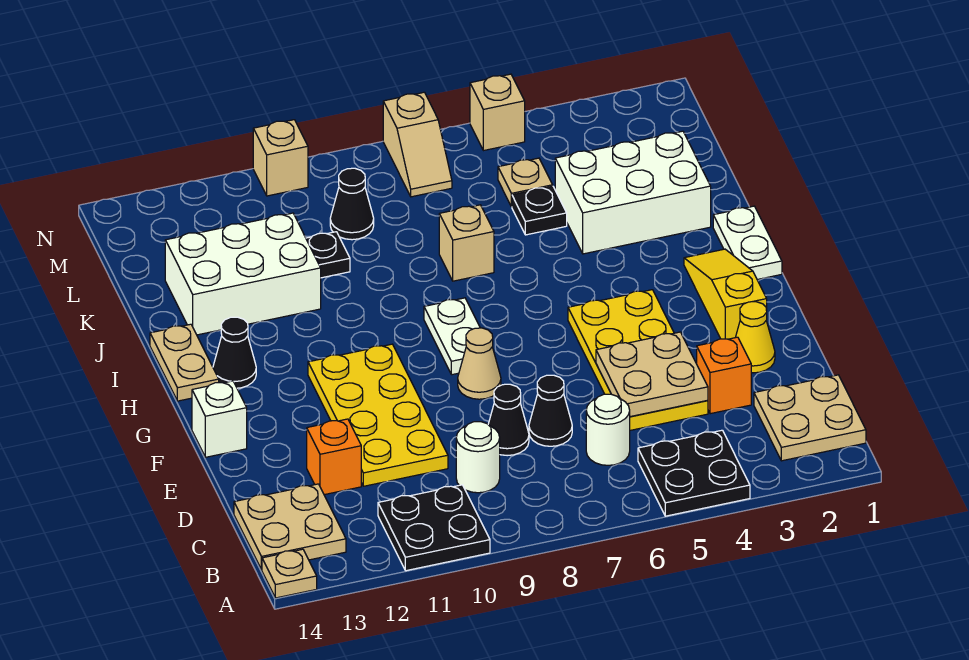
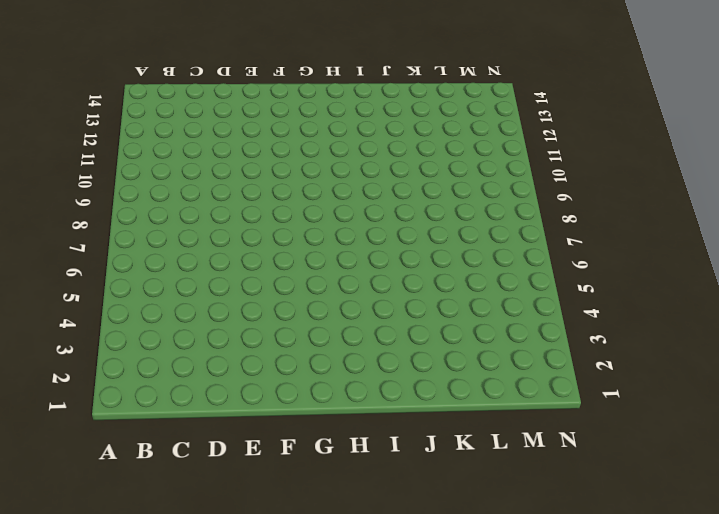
none -> black plate A4:B5 level 1
none -> black plate A10:B11 level 1
none -> tan plate A14 level 1
none -> tan plate B1:C2 level 1

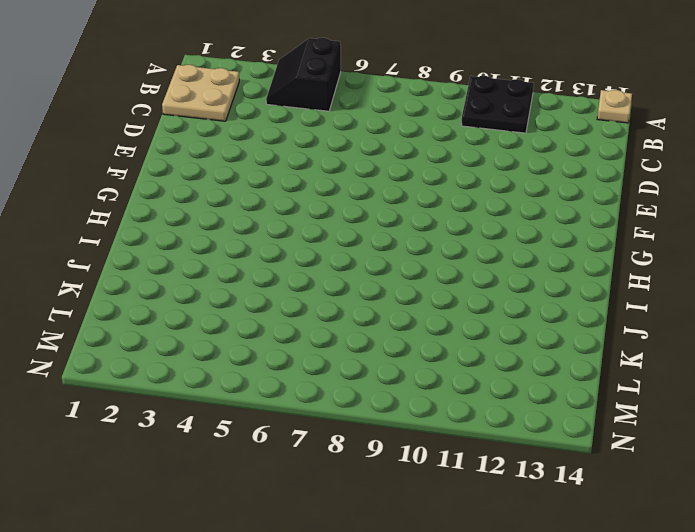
black slope A4:B5 level 1 top 5 -> black plate A4:B5 level 1
none -> tan plate B13:C14 level 1
none -> white round brick C6 level 1
none -> white round brick C9 level 1
none -> orange brick D3 level 1

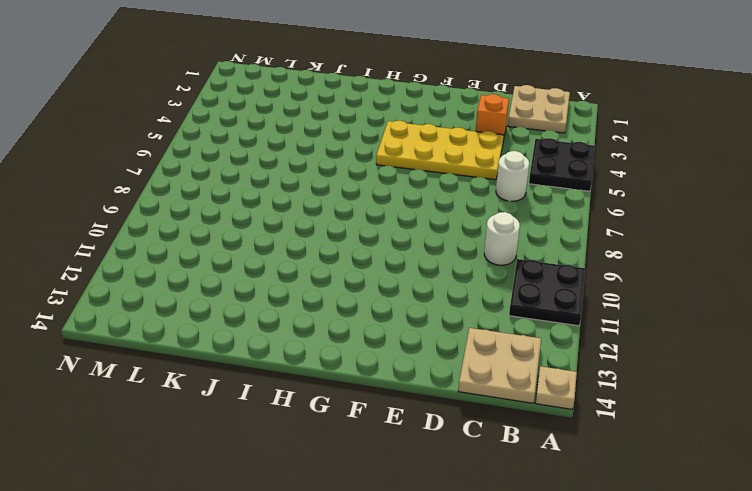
none -> black cone D7 level 1
none -> black cone D8 level 1
none -> yellow plate D10:G11 level 1
none -> orange brick D12 level 1

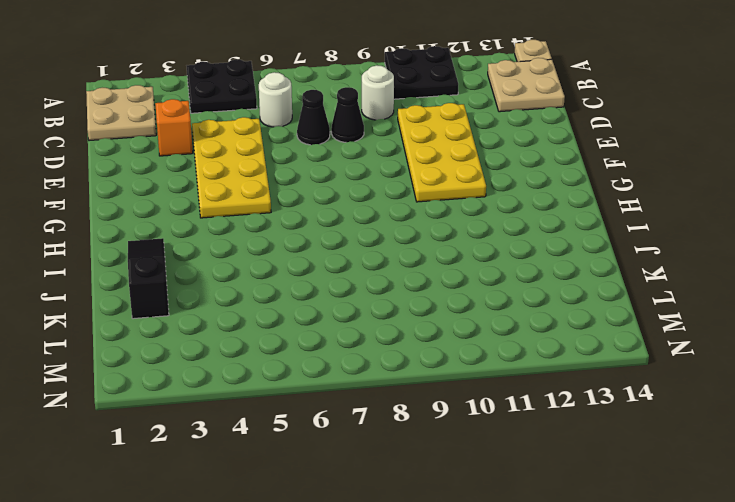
black slope I2:K2 level 1 top K -> white brick J2:K4 level 1
none -> orange brick D12 level 1
none -> yellow cone E2 level 1
none -> yellow slope F2:H2 level 1 top F
none -> tan cone F8 level 1

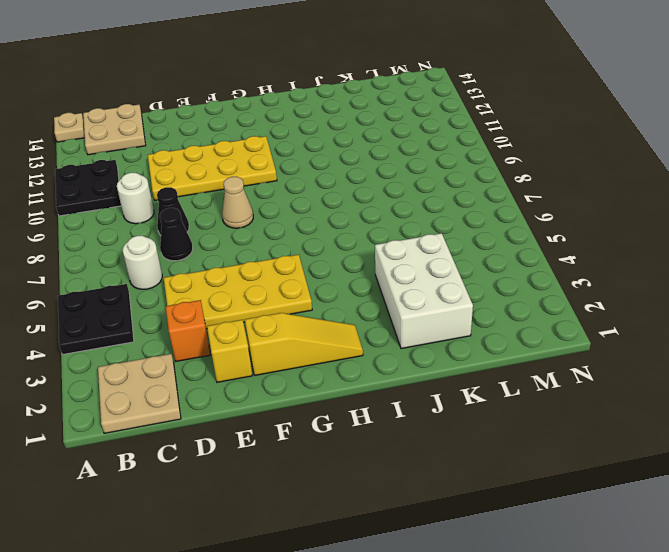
yellow brick E2 level 1 -> yellow cone E2 level 1
none -> orange brick D12 level 1
none -> white brick F14 level 1
none -> white plate G8:H8 level 1
none -> white plate H1:I1 level 1

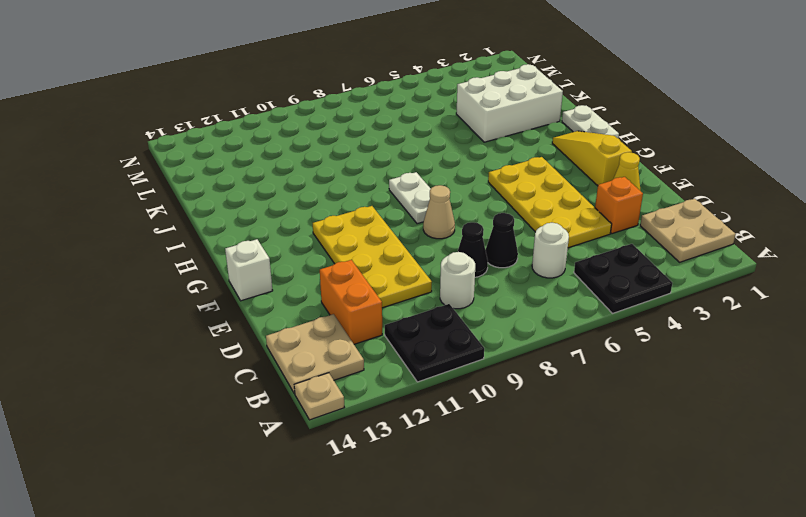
orange brick C12:D12 level 1 -> orange brick D12 level 1
none -> black cone H13 level 1
none -> tan plate H14:I14 level 1
none -> tan brick J7 level 1
none -> white brick J11:K13 level 1

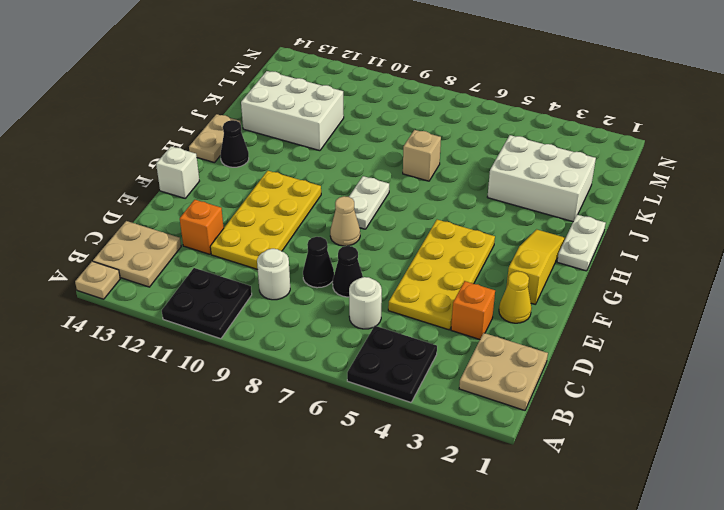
none -> black plate K5 level 1
none -> black plate K10 level 1
none -> tan plate L5 level 1
none -> black cone L9 level 1

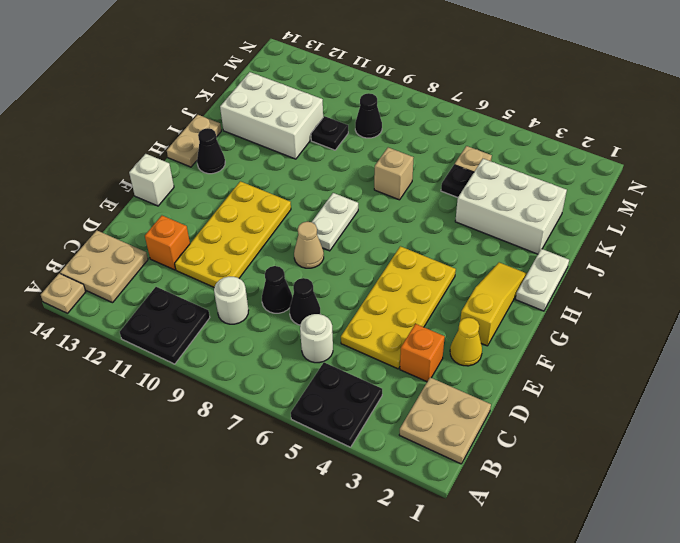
none -> tan slope M7:N7 level 1 top N
none -> tan brick N5 level 1
none -> tan brick N10 level 1
none -> tan plate D4:E5 level 2

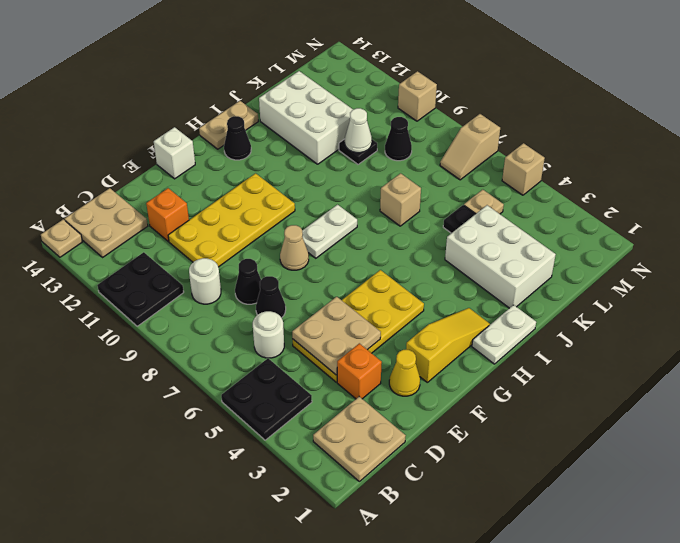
white cone K10 level 2 -> none

